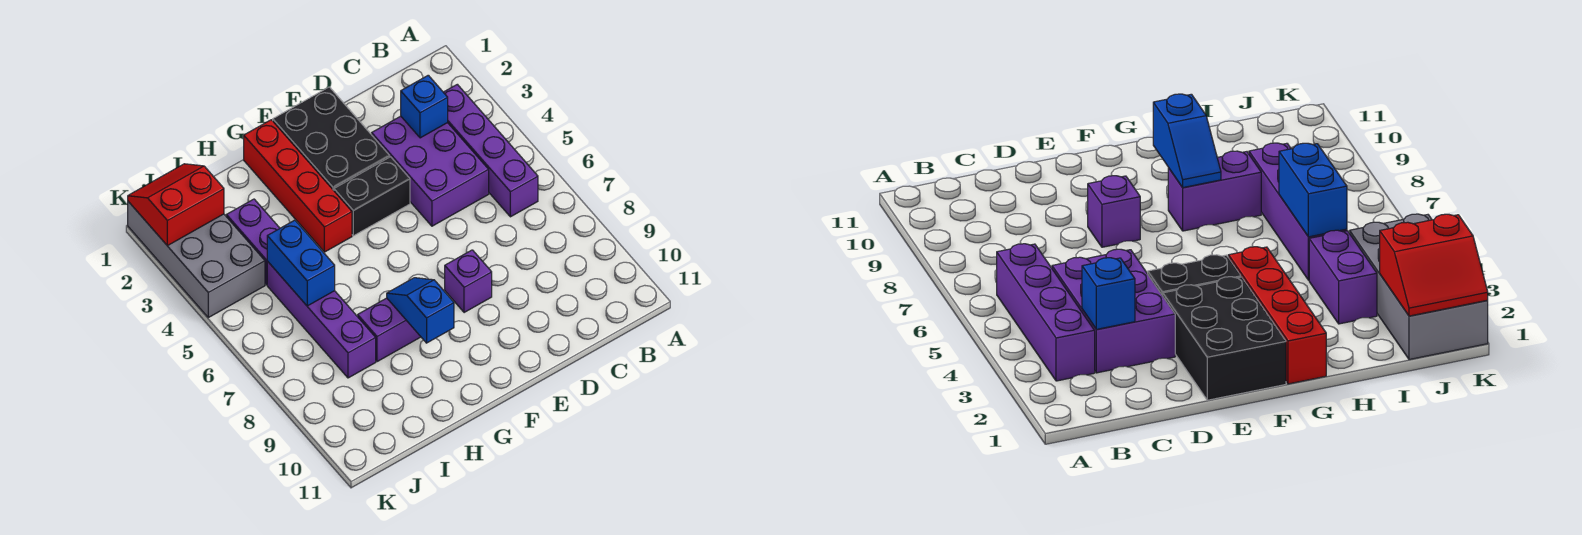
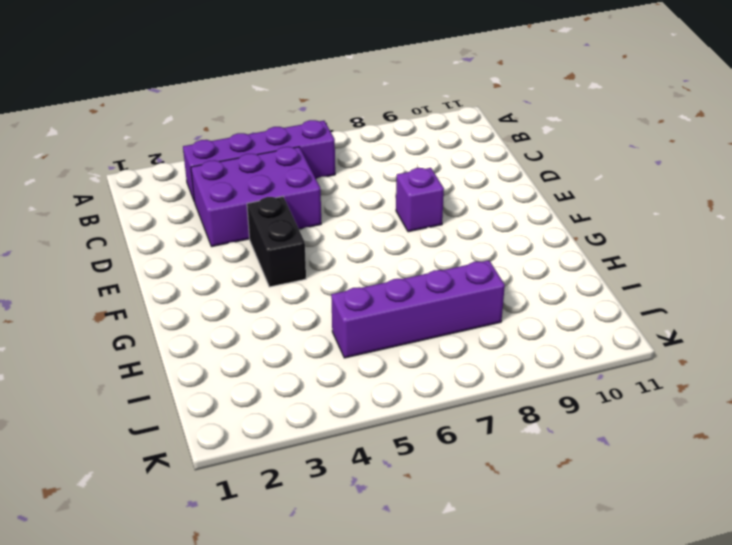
none -> black brick E1:F3 level 1
none -> red brick G1:G4 level 1
none -> purple brick G8:H8 level 1

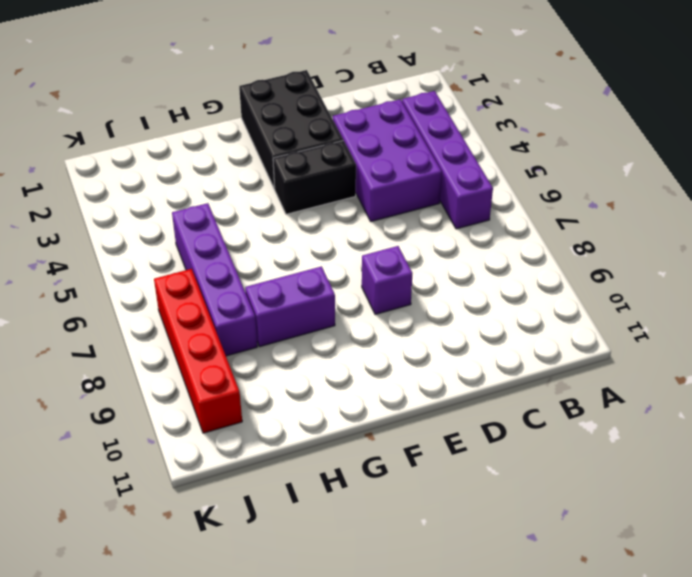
red brick J7:J10 level 1 -> red brick G1:G4 level 1
none -> purple brick I3:I4 level 1
none -> grey brick J1:K4 level 1
none -> blue brick C3 level 2

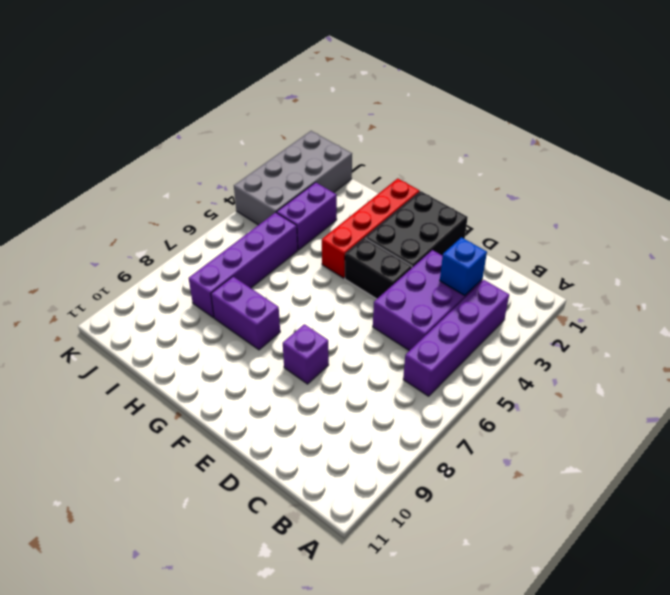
none -> blue slope G8:G9 level 2 top 9
none -> blue brick I5:I6 level 2
none -> red slope J1:K2 level 2 top 2

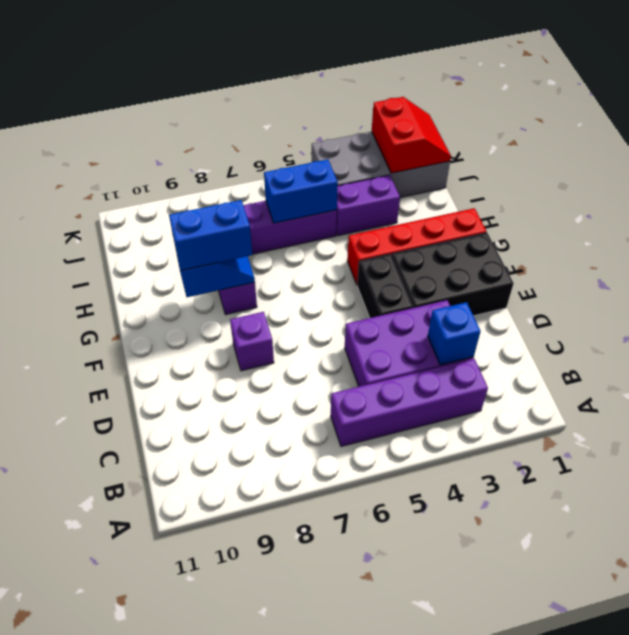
blue brick G8:G9 level 3 -> none

